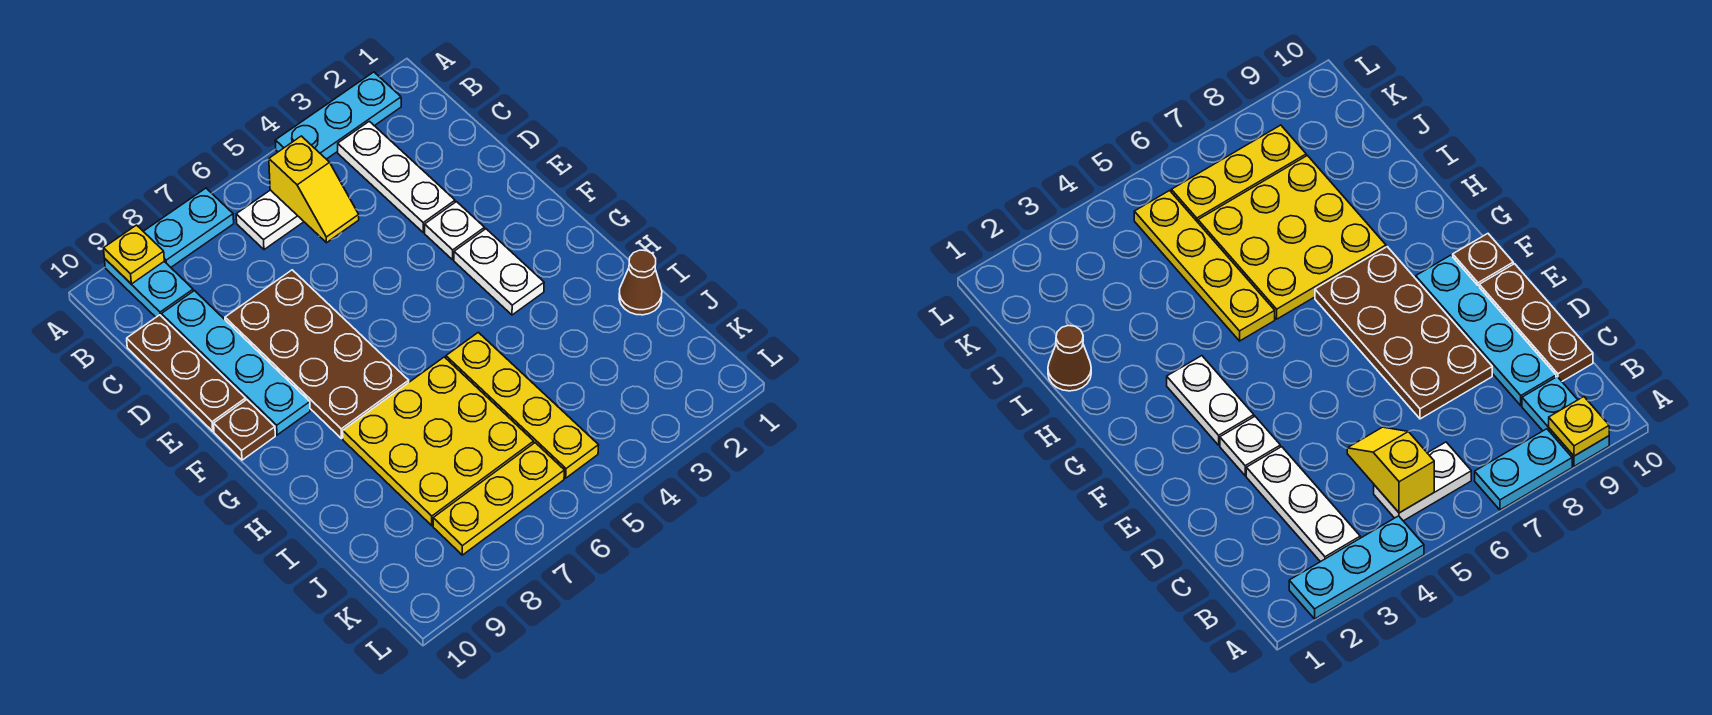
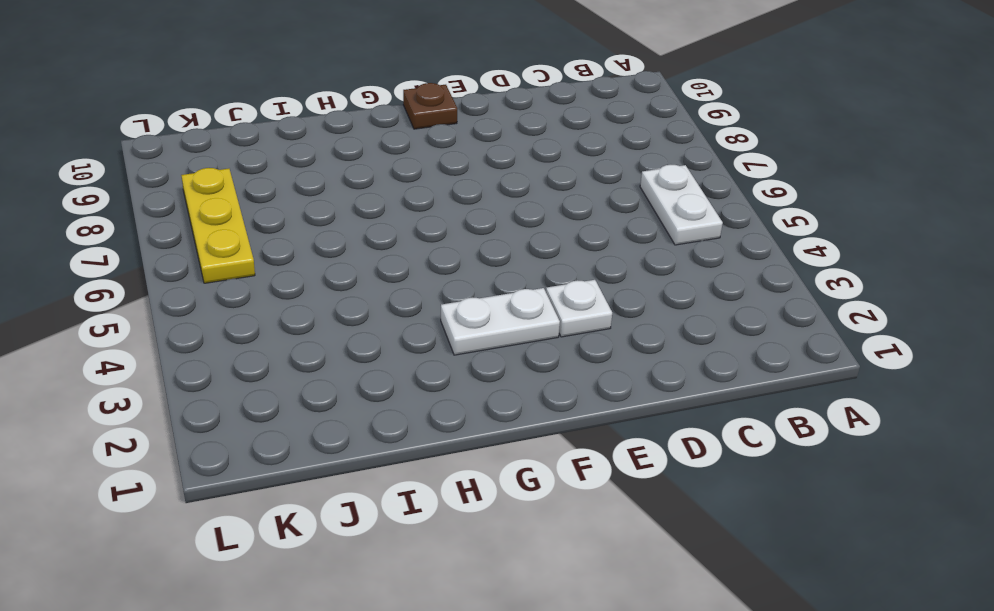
none -> cyan plate A2:A4 level 1
none -> cyan plate A7:A8 level 1
none -> cyan plate A9:B9 level 1

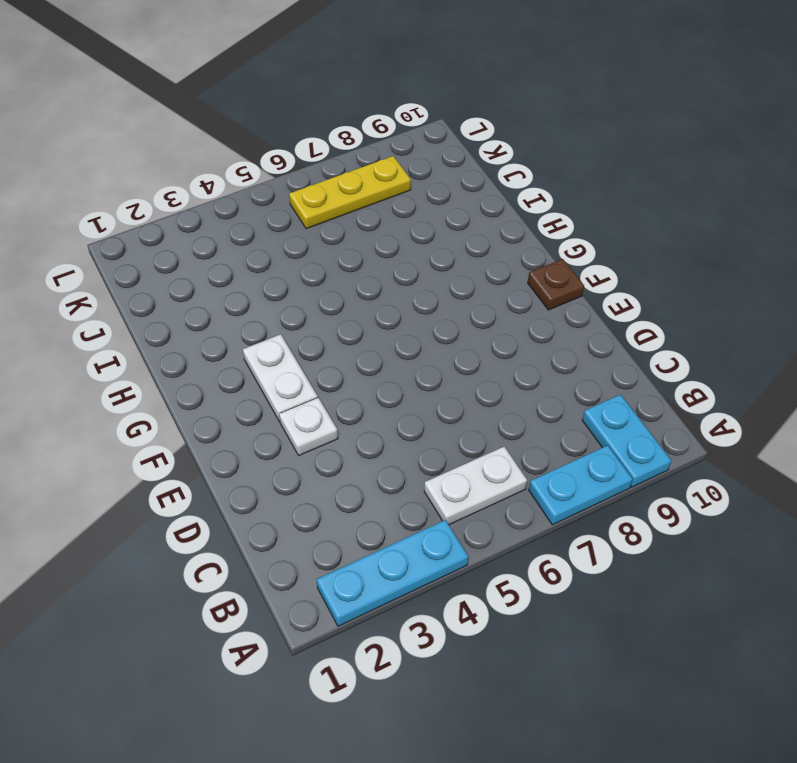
none -> white plate B3:D3 level 1
none -> cyan plate C9:F9 level 1
none -> brown plate C10:E10 level 1

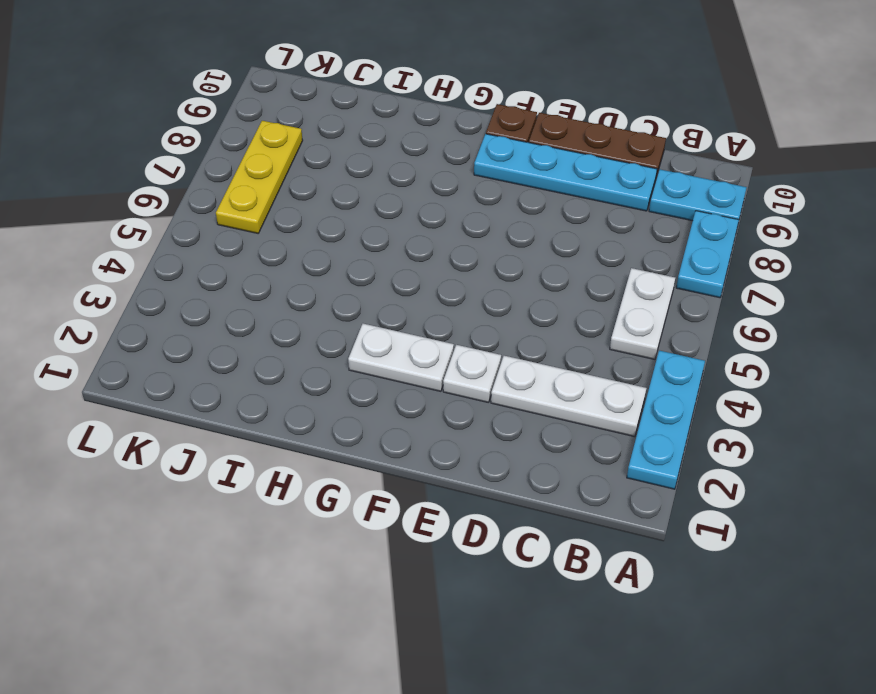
none -> brown plate D7:G8 level 1
none -> yellow plate H5:K5 level 1
none -> yellow plate H6:J8 level 1

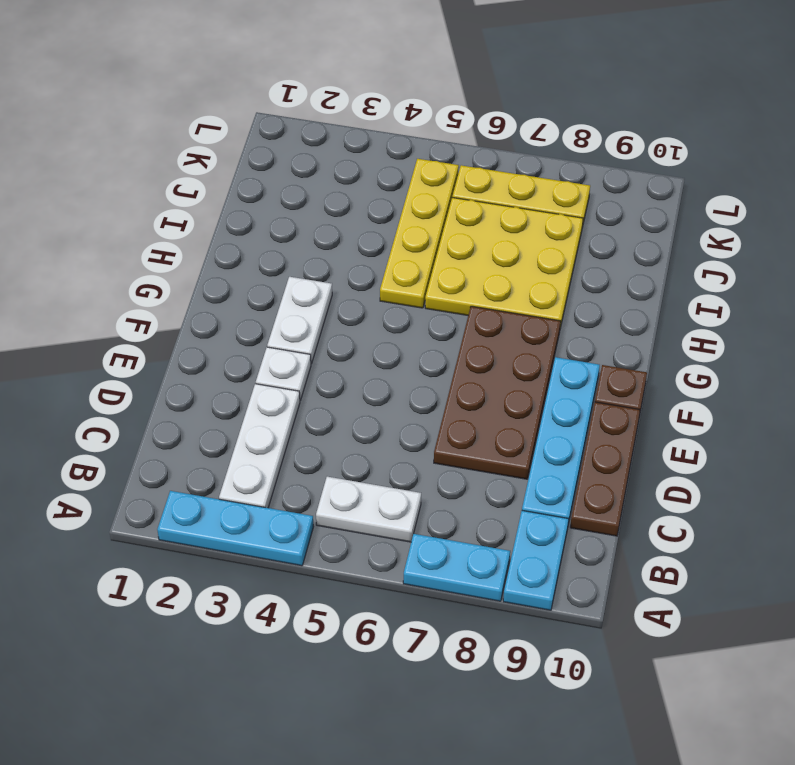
none -> brown cone I1 level 1
none -> yellow plate A9 level 2
none -> yellow slope B5:C5 level 2 top B

